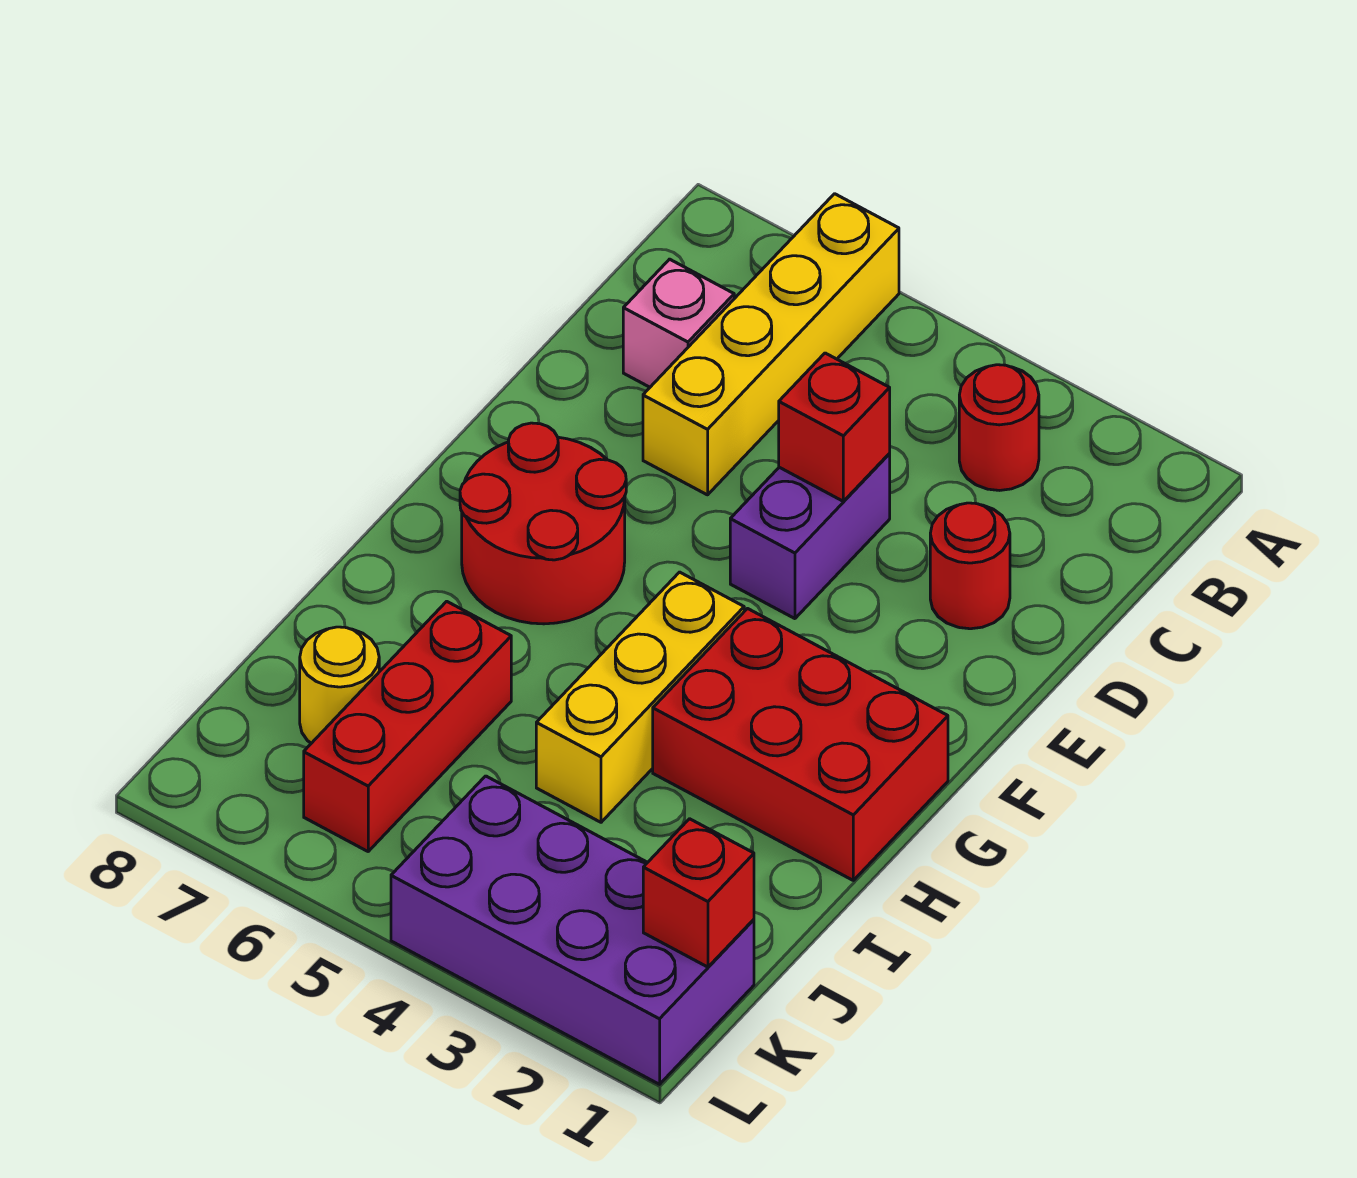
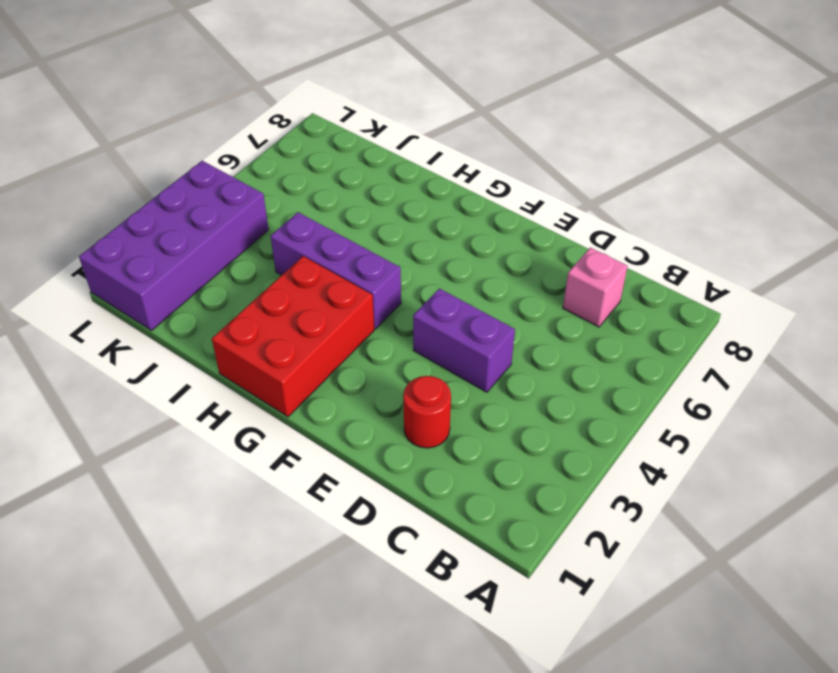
purple brick G4:I4 level 1 -> yellow brick G4:I4 level 1
none -> yellow brick A6:D6 level 1
none -> red round brick B3 level 1
none -> red round brick F6:G7 level 1

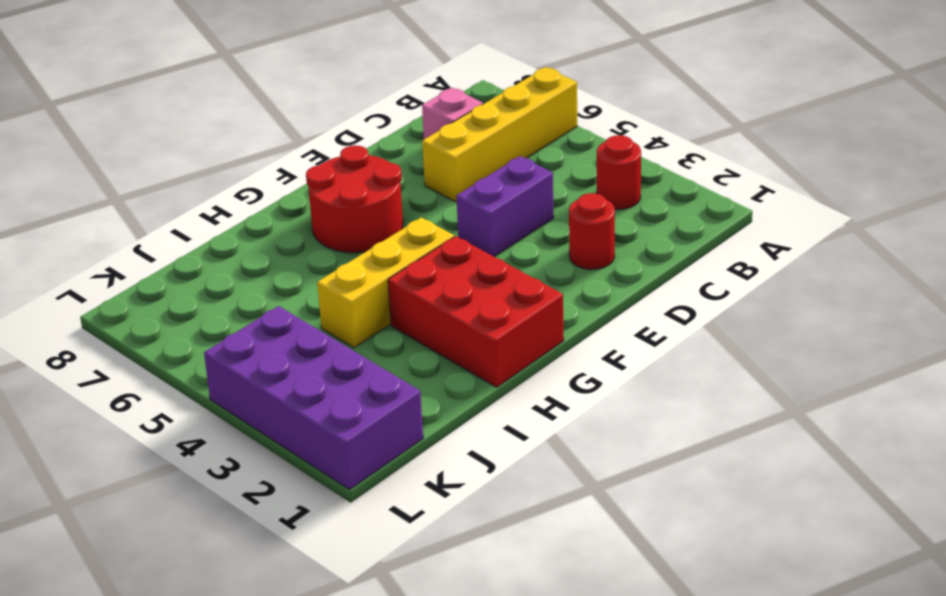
none -> red brick I6:K6 level 1
none -> yellow round brick J7 level 1
none -> red brick D4 level 2

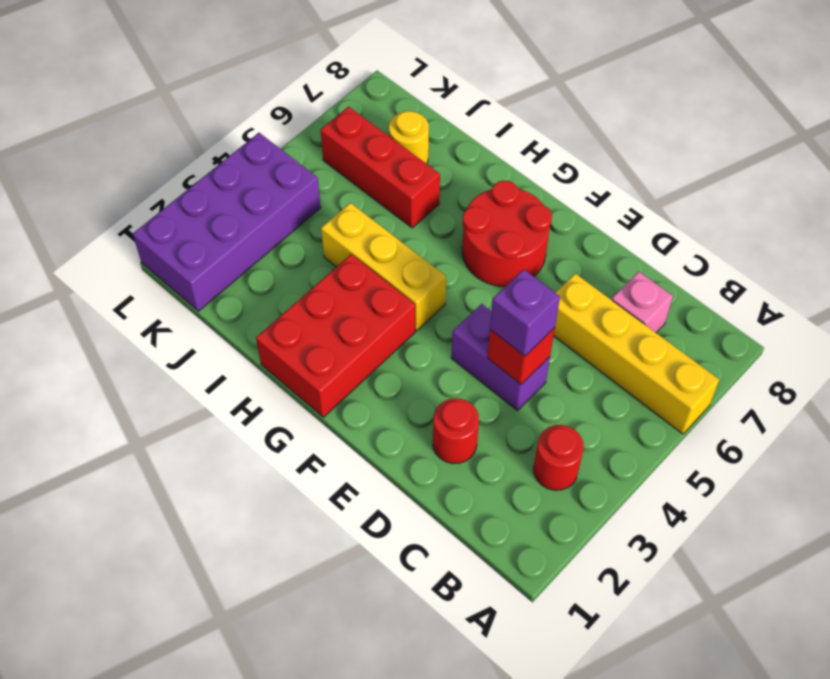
purple brick D4 level 3 -> none
none -> red brick K1 level 2

